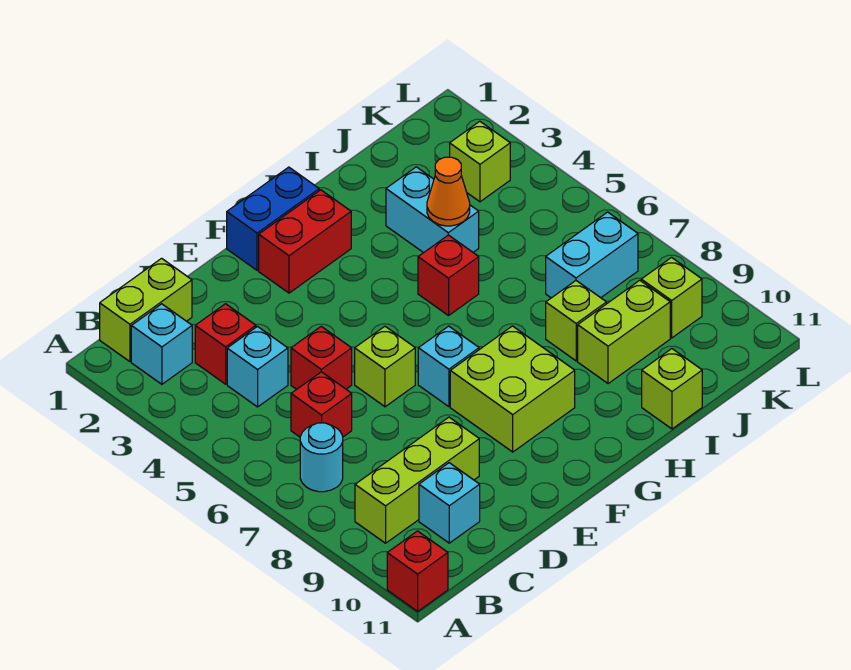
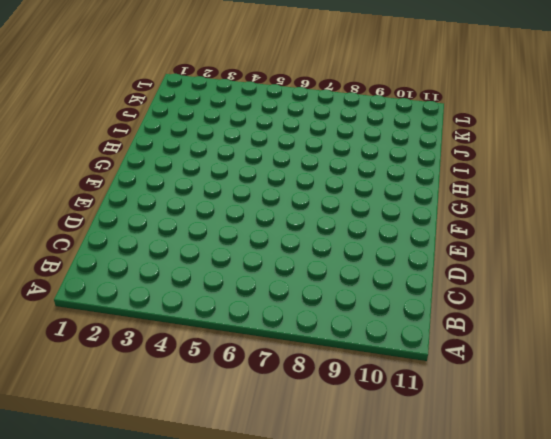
none -> red brick A11 level 1
none -> lime brick B1:C1 level 1
none -> cyan brick B2 level 1

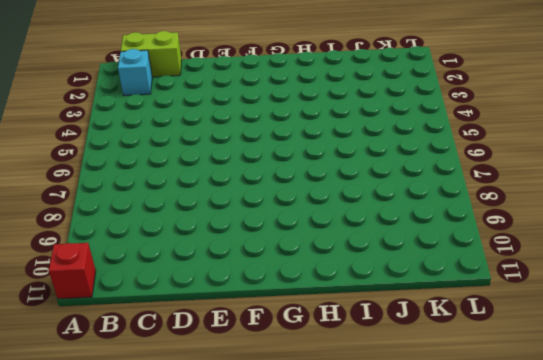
none -> cyan round brick B7 level 1
none -> lime brick B9:D9 level 1
none -> red brick C3 level 1

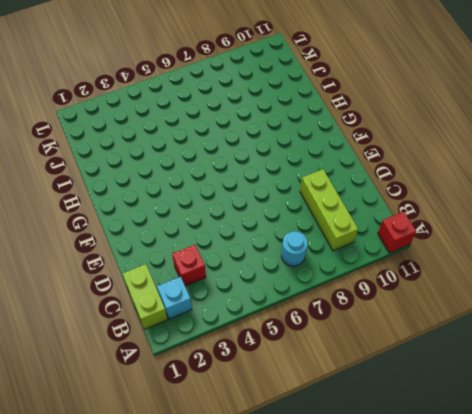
none -> cyan brick C4 level 1
none -> red brick C6 level 1
none -> cyan brick C10 level 1

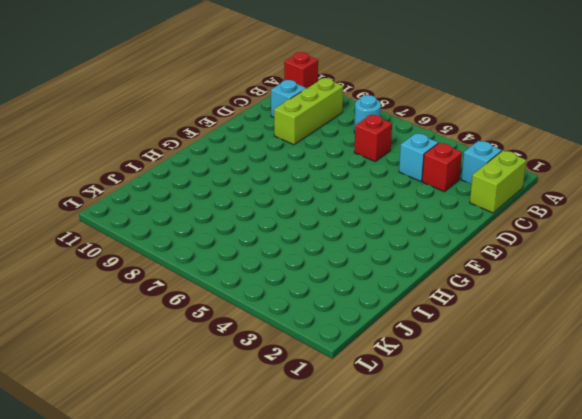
none -> red brick D5 level 1
none -> lime brick E6 level 1
none -> blue brick F1:G1 level 1

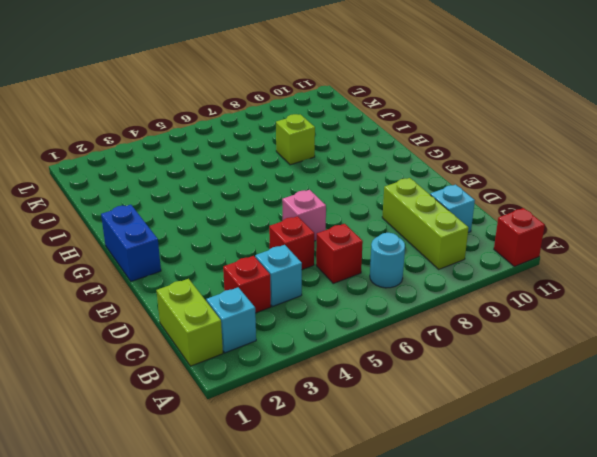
pink brick E6 level 1 -> lime brick E6 level 1
none -> red brick F2:G2 level 1
none -> cyan brick F7 level 1
none -> lime brick F8:G9 level 1

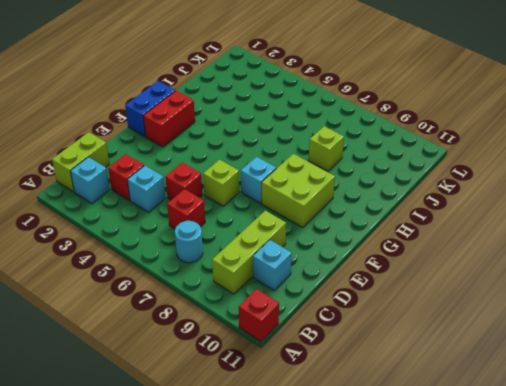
none -> red brick H5 level 1
none -> cyan brick I3:I4 level 1
none -> lime brick I9:J9 level 1

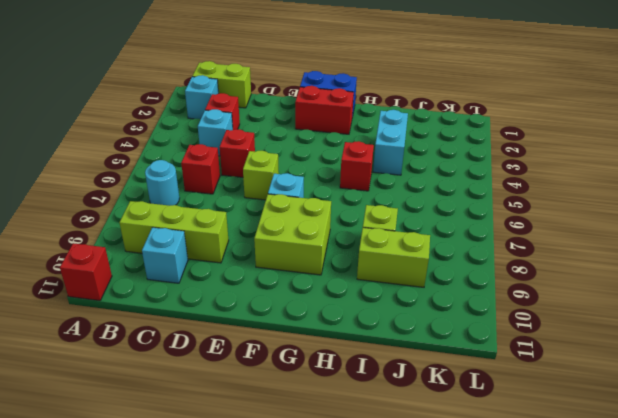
none -> lime brick I11 level 1
none -> cyan brick J7:K7 level 1
none -> lime brick K3 level 1

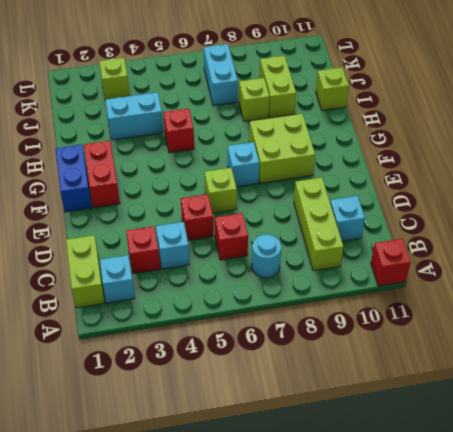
none -> lime brick K9 level 1
none -> orange cone I4 level 2

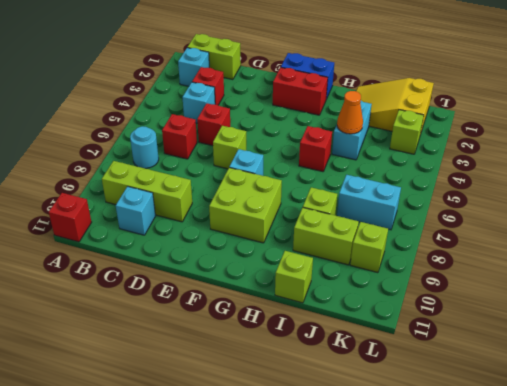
yellow slope I1:K2 level 1 top K -> none

